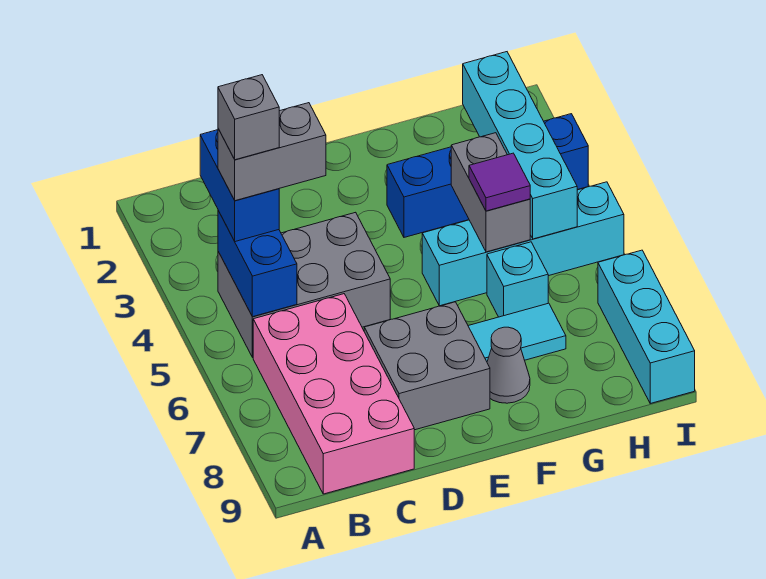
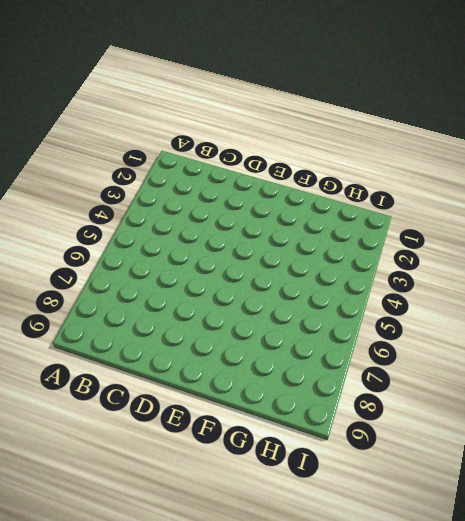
none -> grey brick B4:D5 level 1
none -> pink brick B6:C9 level 1
none -> grey brick D7:E8 level 1

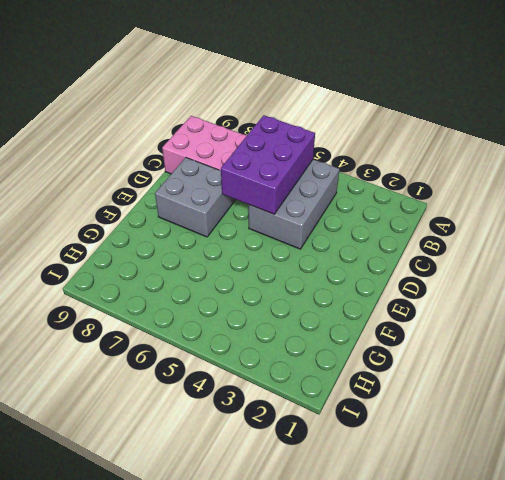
purple brick B5:D6 level 2 -> blue brick B4:B5 level 2
none -> blue brick F3:I3 level 1
none -> cyan brick F5:I5 level 1
none -> cyan tile F7:G7 level 1

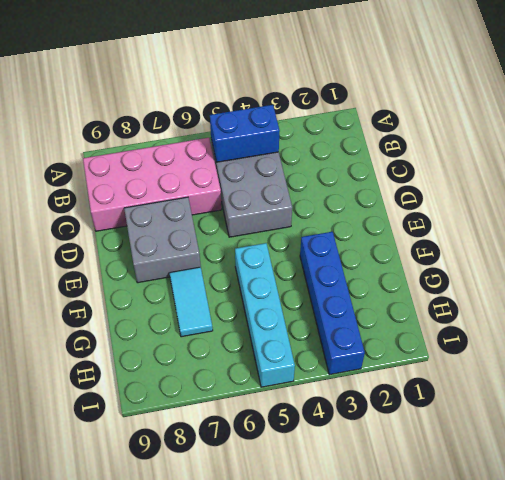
none -> grey cone F8 level 1
none -> cyan brick G6 level 1
none -> cyan brick I7:I9 level 1

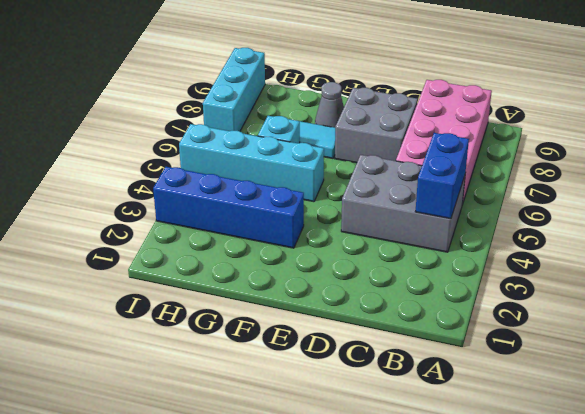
none -> grey brick G4:G5 level 2
none -> cyan brick H2:H5 level 2
none -> blue brick B3:B4 level 3

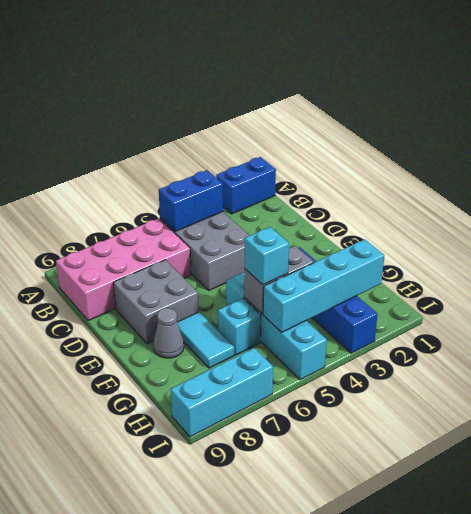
blue brick A1:A2 level 1 -> blue brick B3:B4 level 3
cyan brick G5 level 3 -> purple tile G5 level 3
none -> grey brick B4:C4 level 4
none -> grey brick B4 level 5

